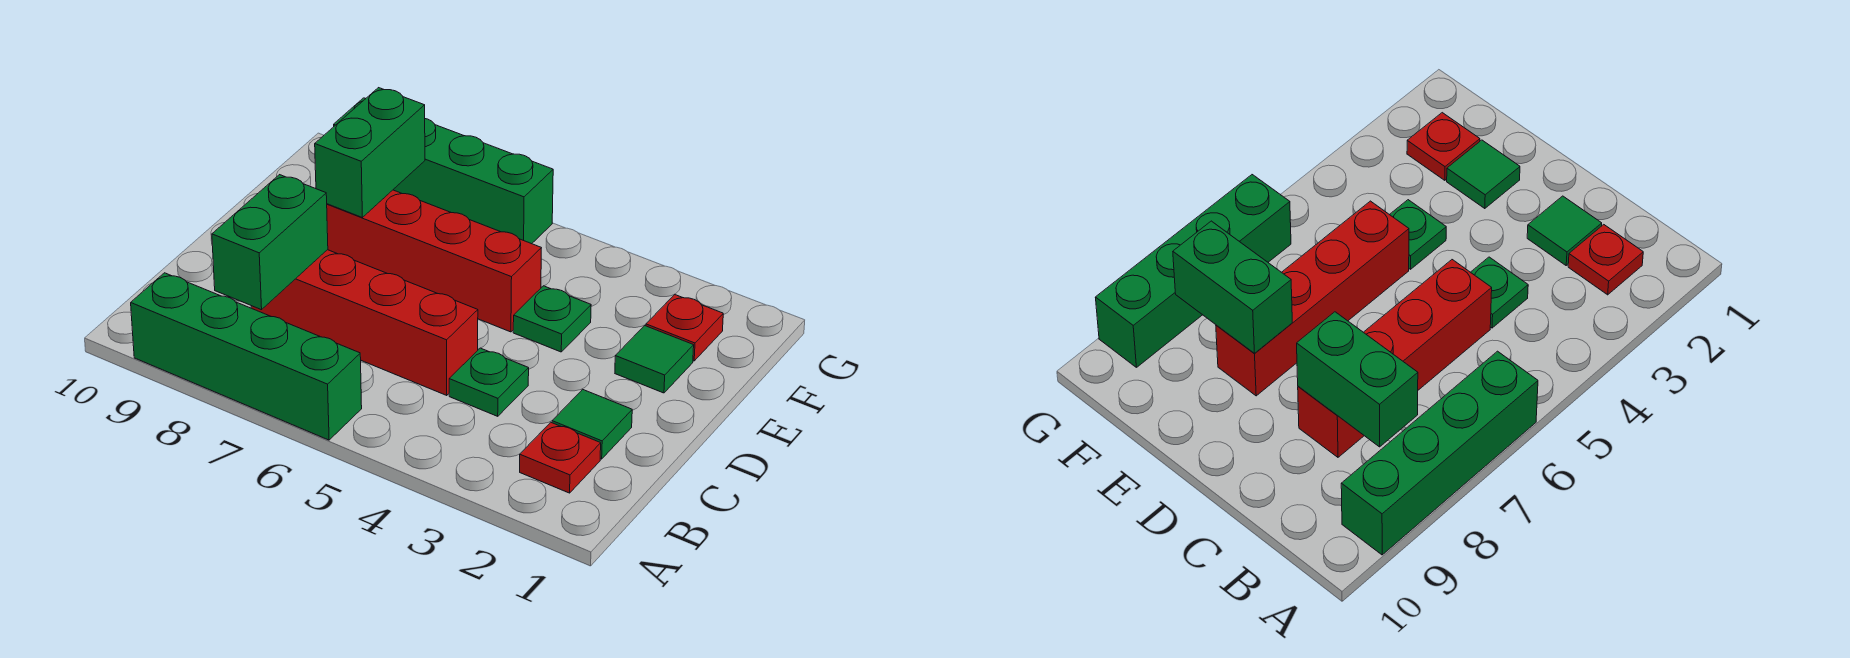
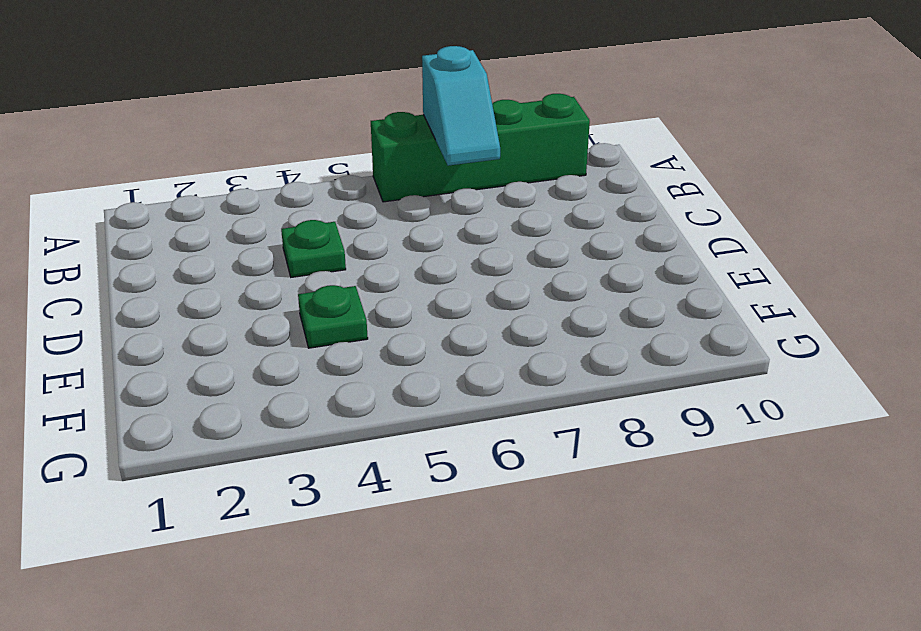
cyan slope A7:B7 level 2 top A -> none
none -> red plate B2 level 1
none -> green tile C2 level 1
none -> red brick C5:C8 level 1

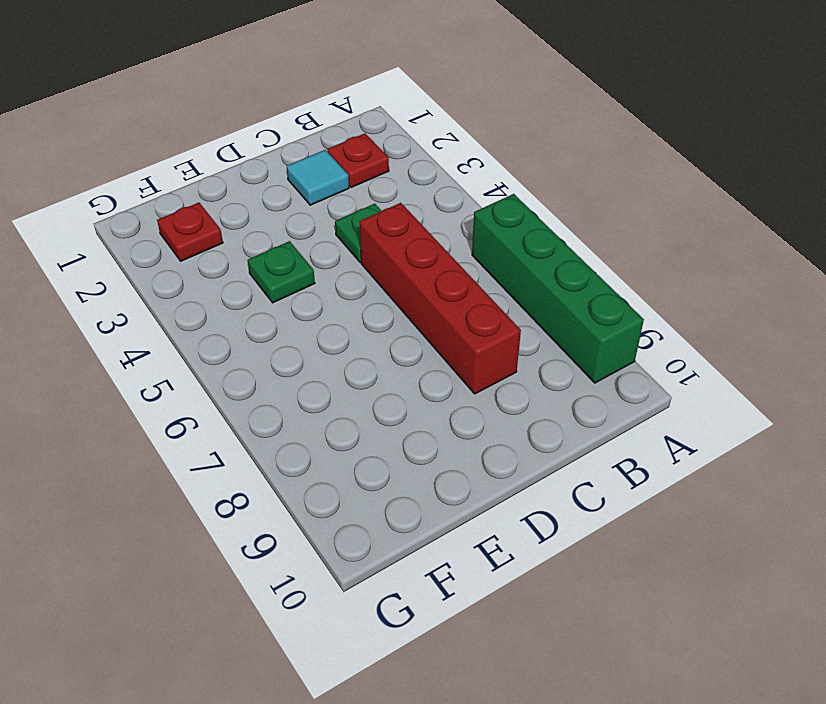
cyan tile C2 level 1 -> green tile C2 level 1
none -> green tile E2 level 1
none -> red brick E5:E8 level 1
none -> green brick G6:G9 level 1

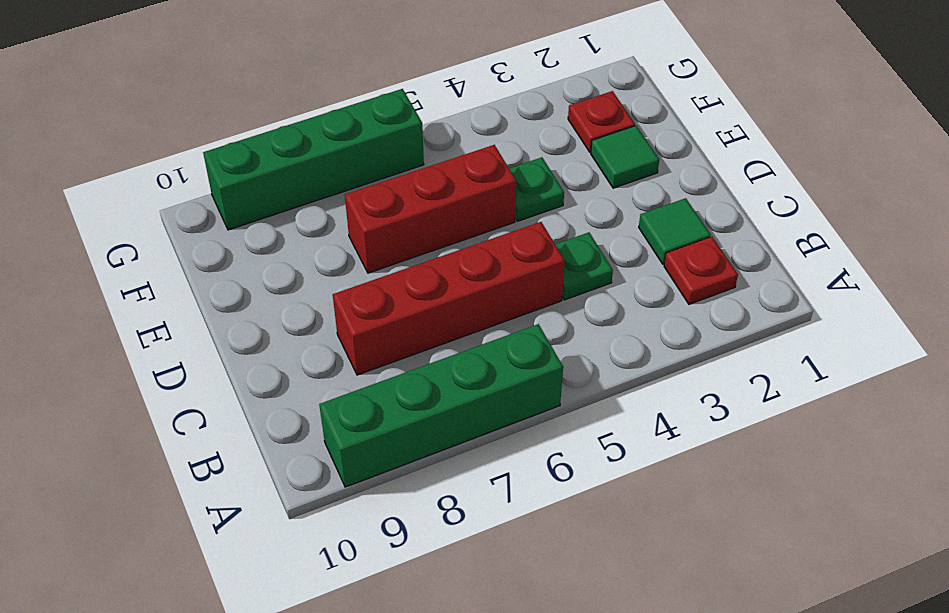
red brick E5:E7 level 1 -> red brick E5:E8 level 1
none -> green brick B8:C8 level 2
none -> green brick E8:F8 level 2

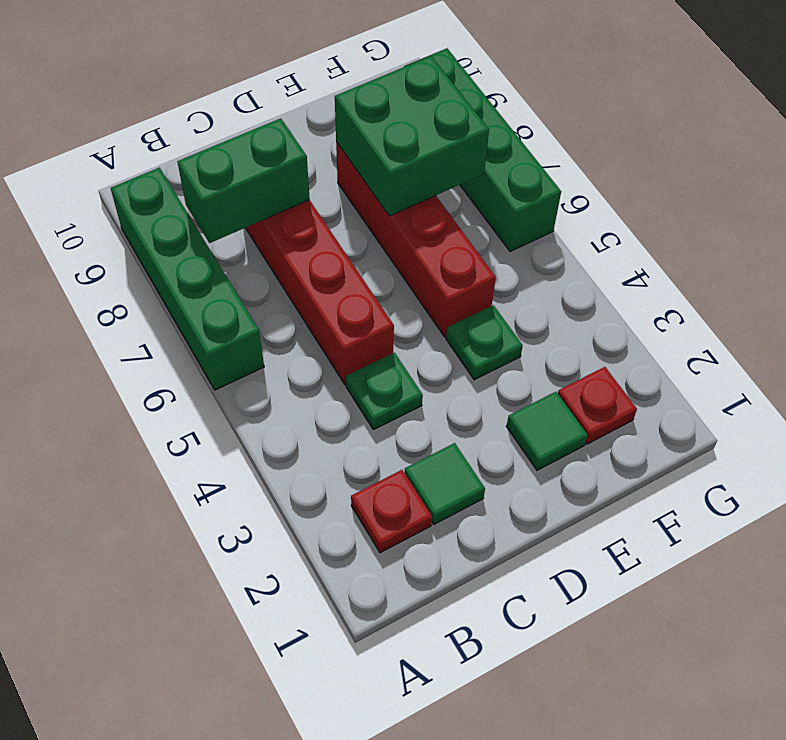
green brick E7:F8 level 2 -> green brick E8:F8 level 2

